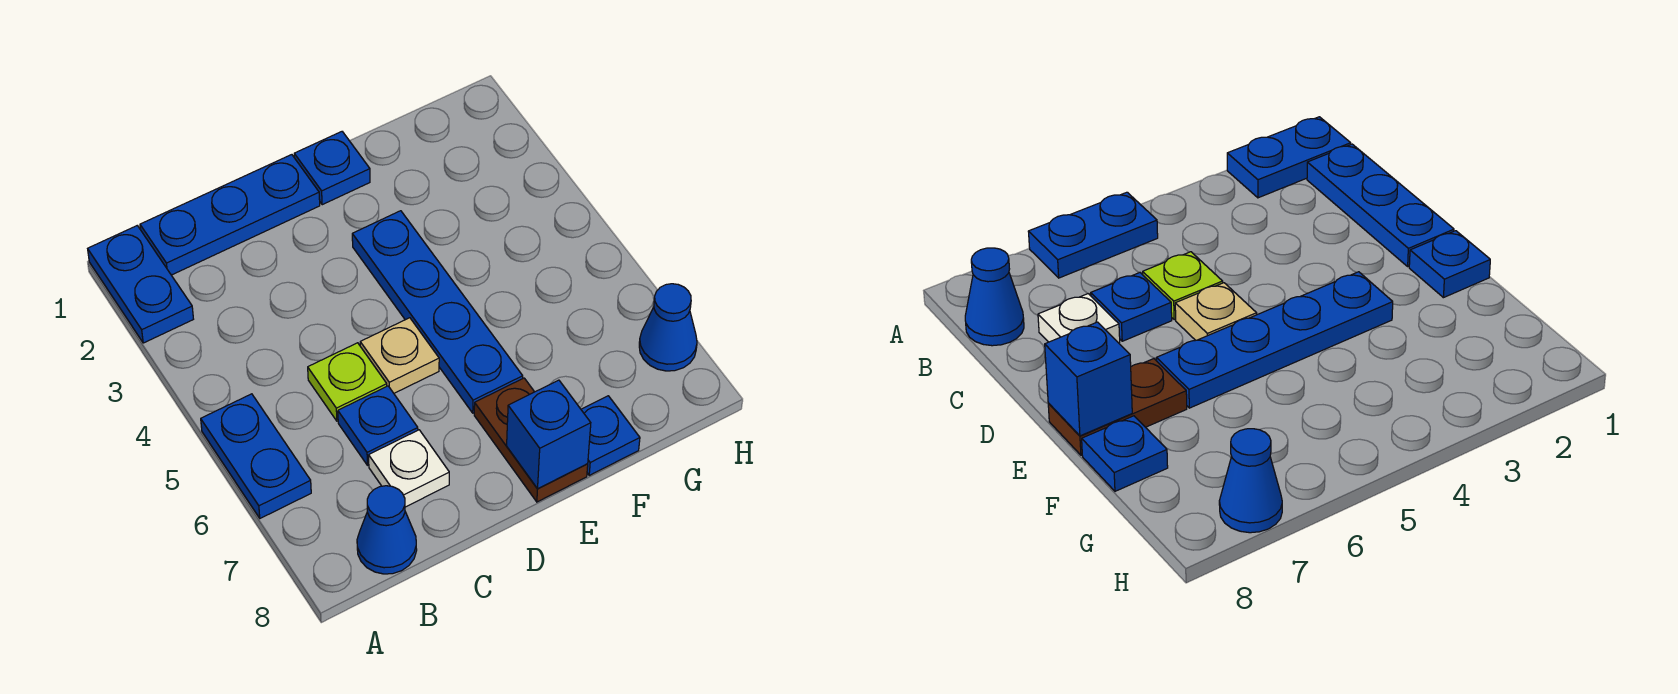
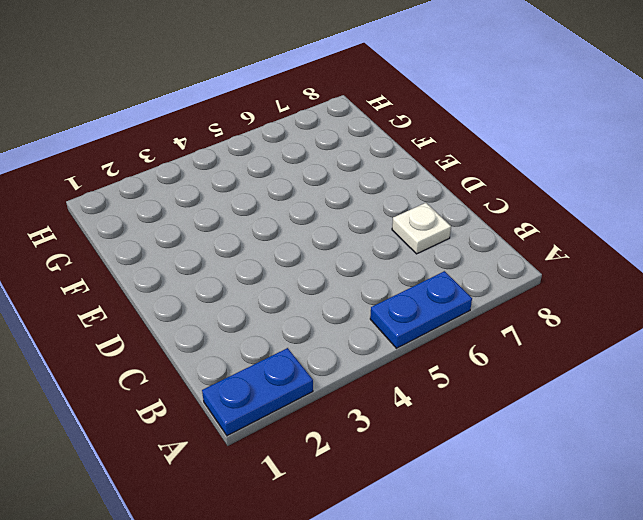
none -> blue plate B1:D1 level 1
none -> blue cone B8 level 1
none -> lime plate C5 level 1

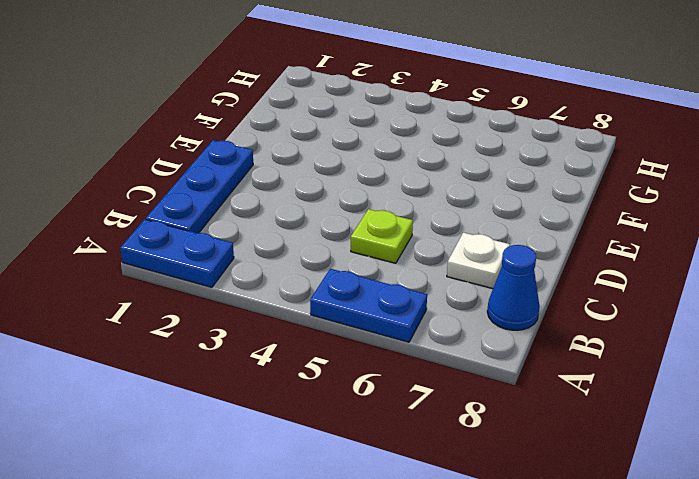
none -> blue plate C6 level 1
none -> tan plate D5 level 1
none -> blue plate E1 level 1

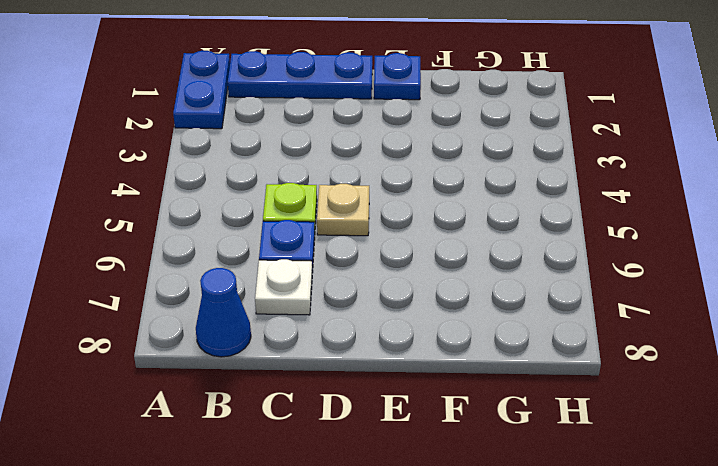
none -> blue plate A5:A6 level 1
none -> blue plate E3:E6 level 1
none -> brown plate E7:E8 level 1

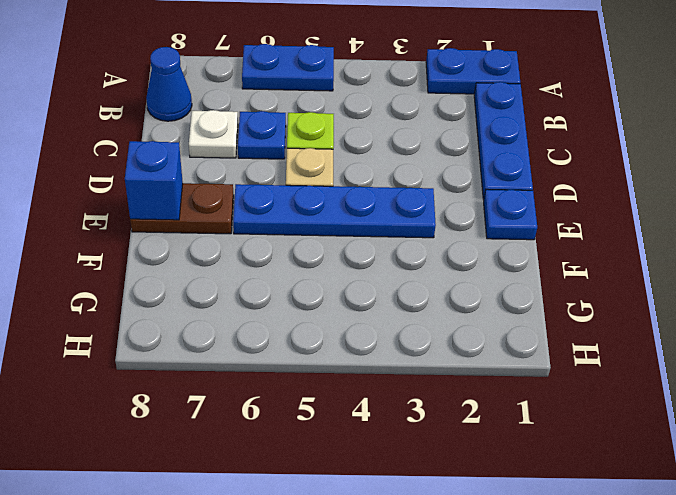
none -> blue plate F8 level 1
none -> blue cone H7 level 1

